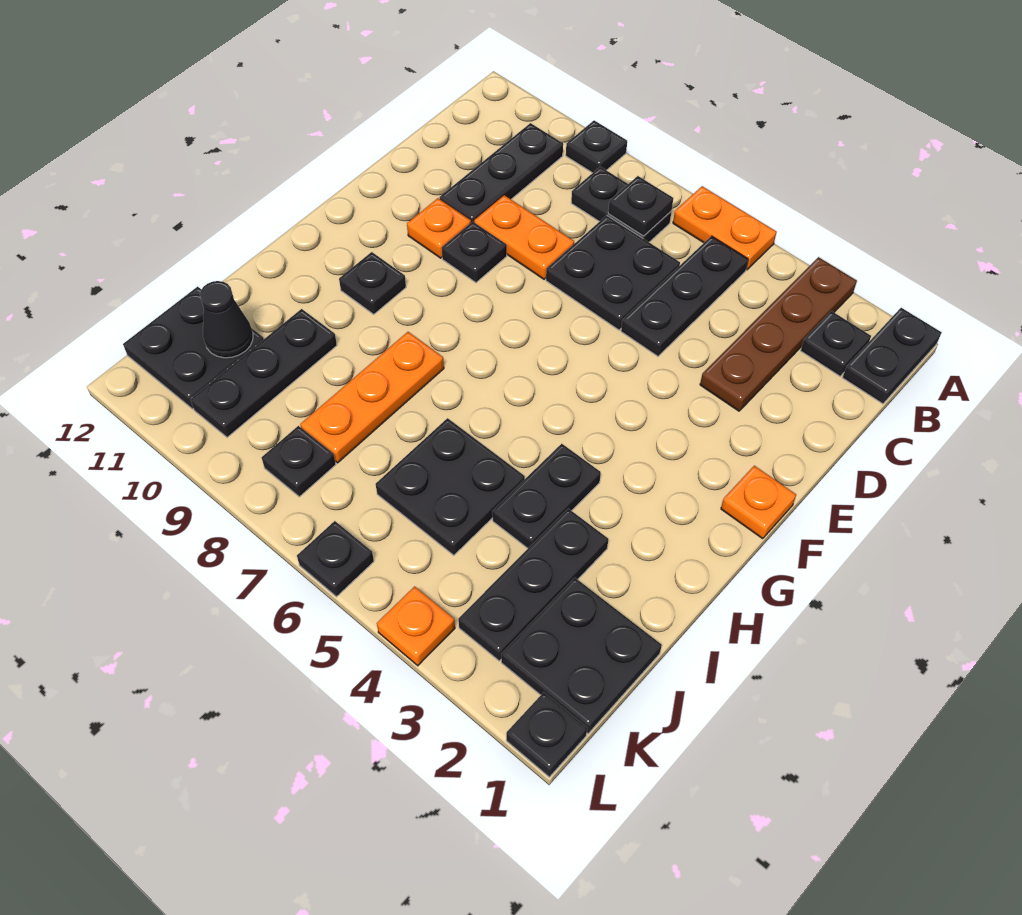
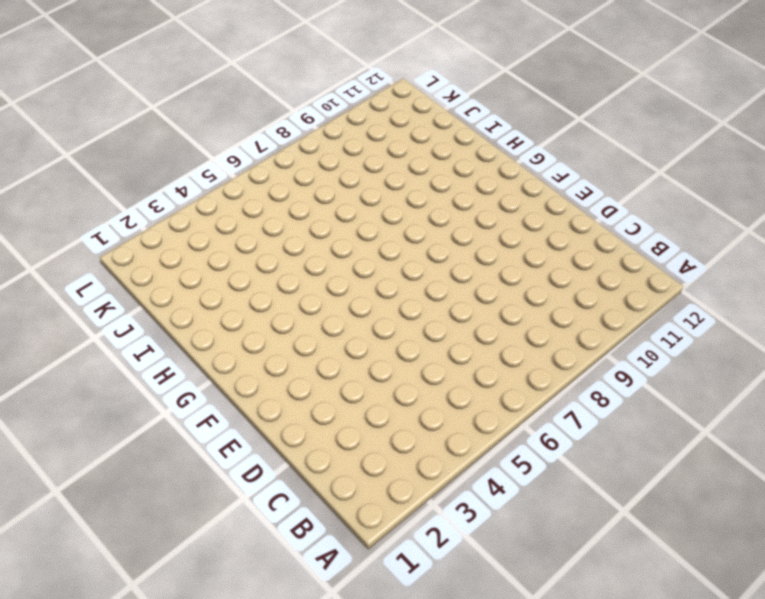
none -> black plate A1:B1 level 1
none -> brown plate A3:D3 level 1
none -> orange plate A5:A6 level 1

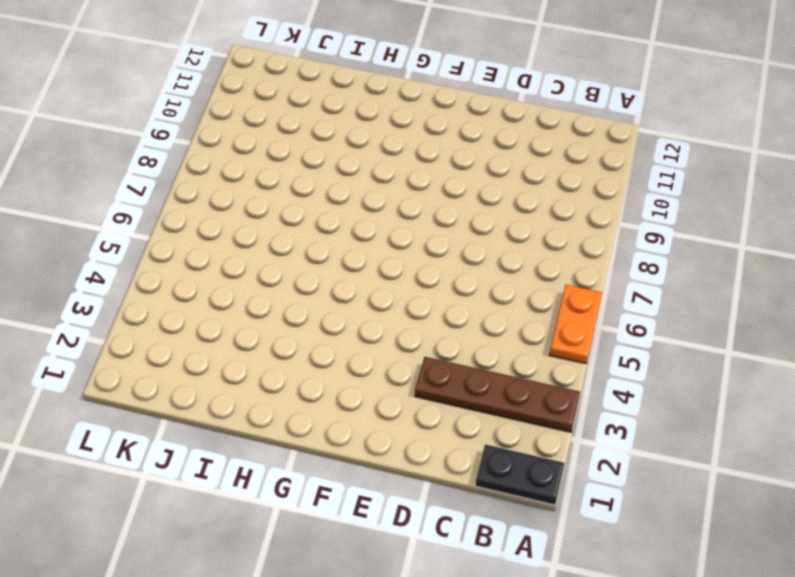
none -> black plate A9 level 1
none -> black plate B2 level 1
none -> black plate B5:D5 level 1

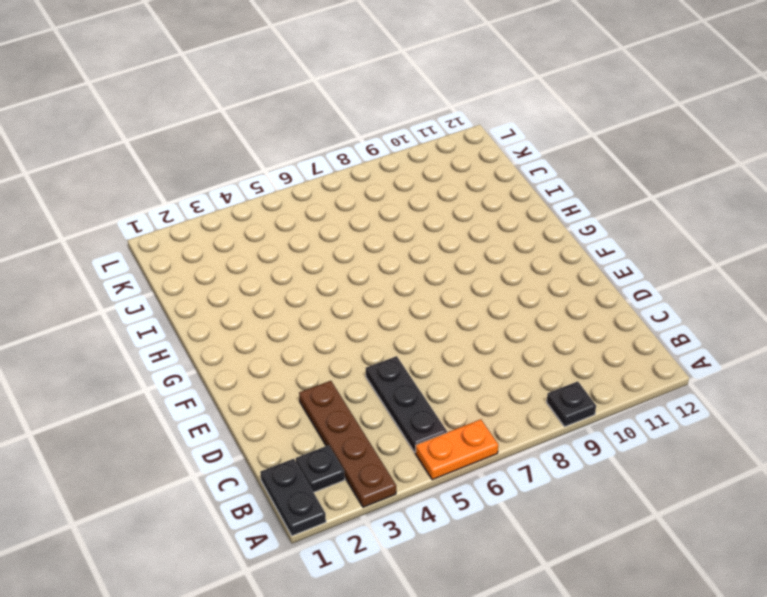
none -> black plate B7:B8 level 1
none -> black plate B10:D10 level 1
none -> black plate C6:D7 level 1

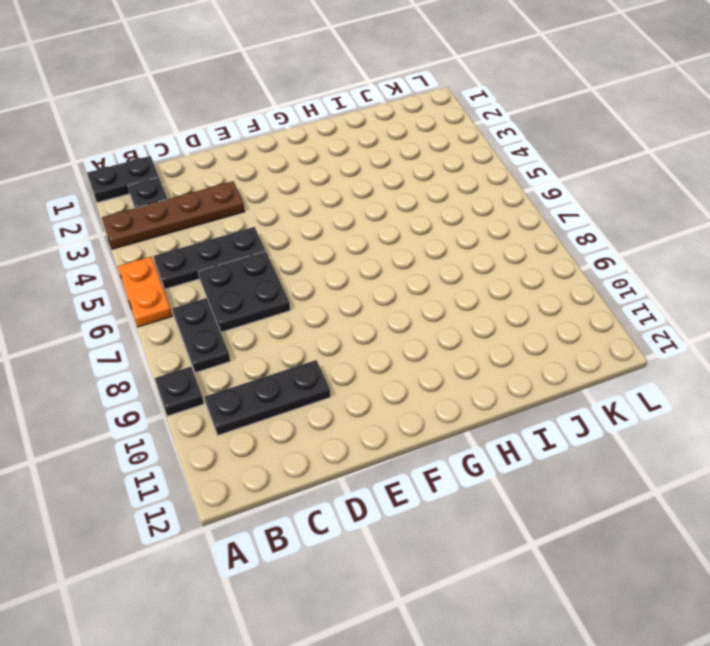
none -> orange plate D8:D9 level 1
none -> black plate E9 level 1
none -> orange plate E10 level 1

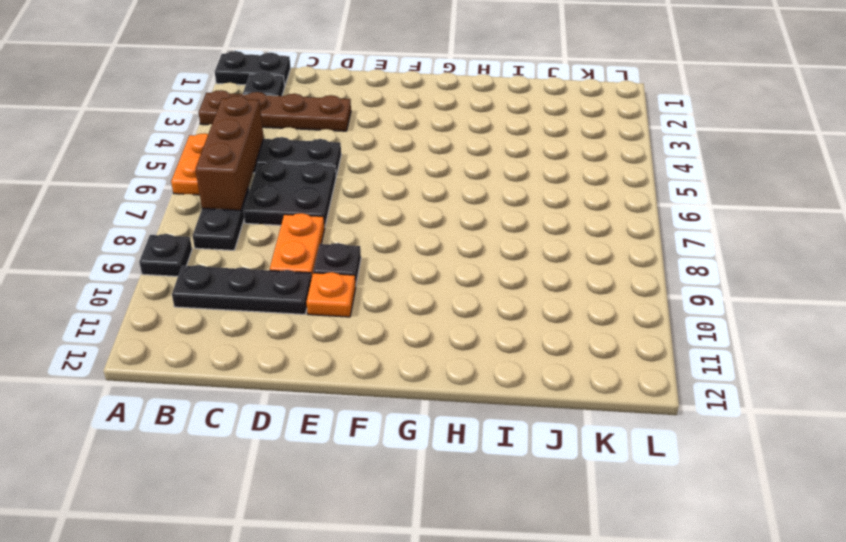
brown brick B5:B7 level 2 -> black plate B7 level 2
none -> orange plate F1 level 1
none -> black plate G10 level 1
none -> black plate H4:I4 level 1

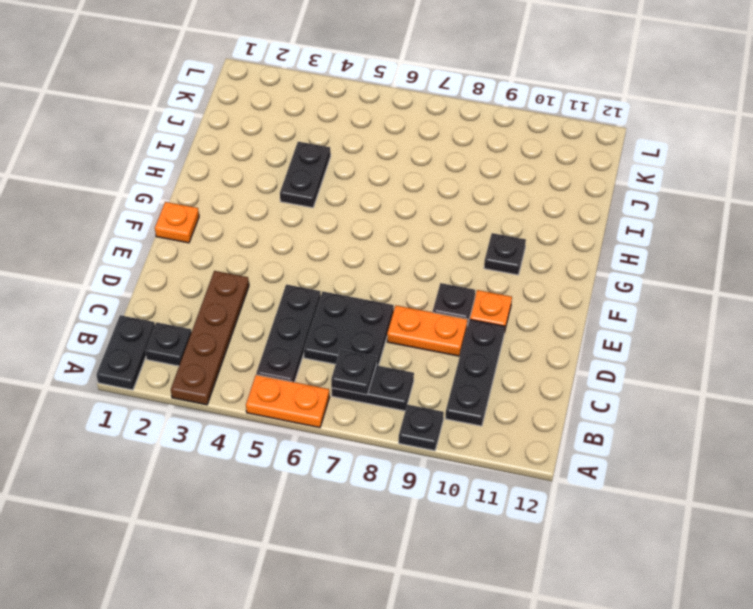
none -> orange plate H8:J8 level 1
none -> black plate I3:K3 level 1
none -> black plate I5:J6 level 1

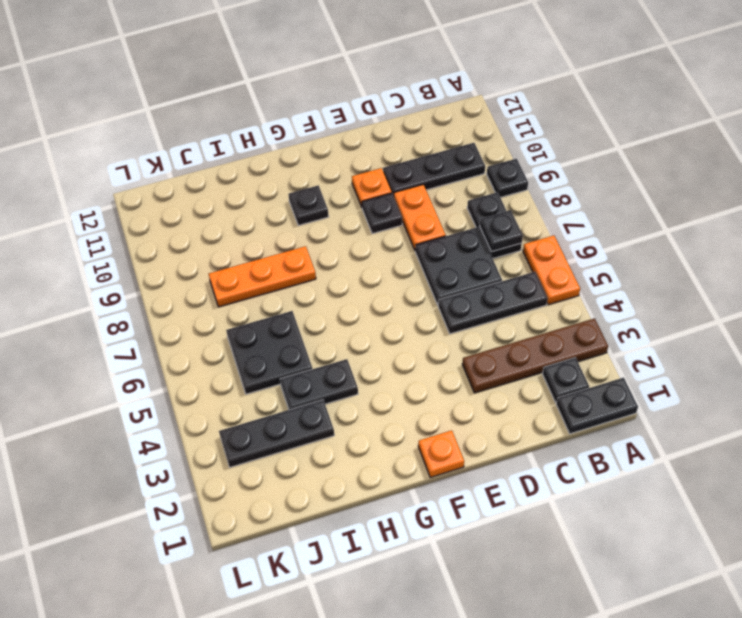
none -> black plate I10:K10 level 1
none -> black plate J1:K2 level 1
none -> black plate J11:K12 level 1

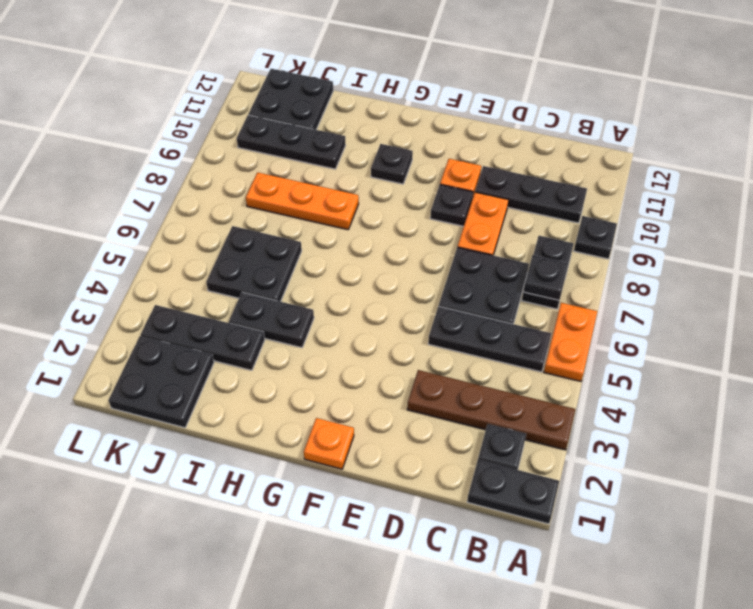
none -> black plate K8 level 1
none -> black plate L1 level 1
none -> orange plate L4 level 1

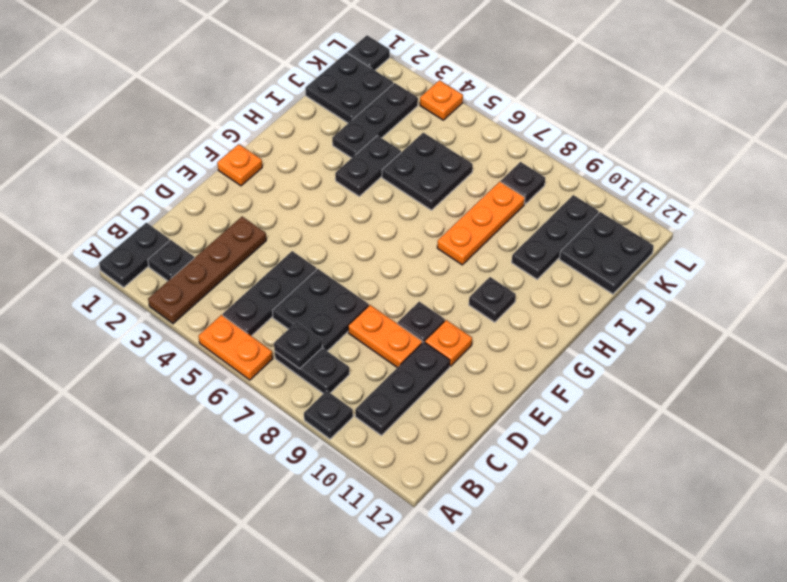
none -> black plate L6 level 1
none -> black cone J11 level 2

